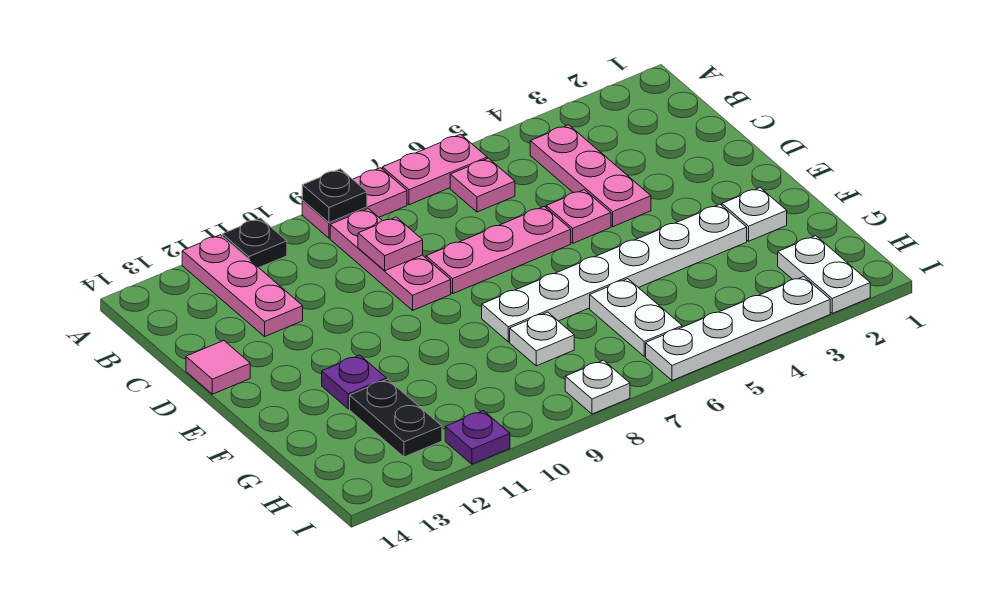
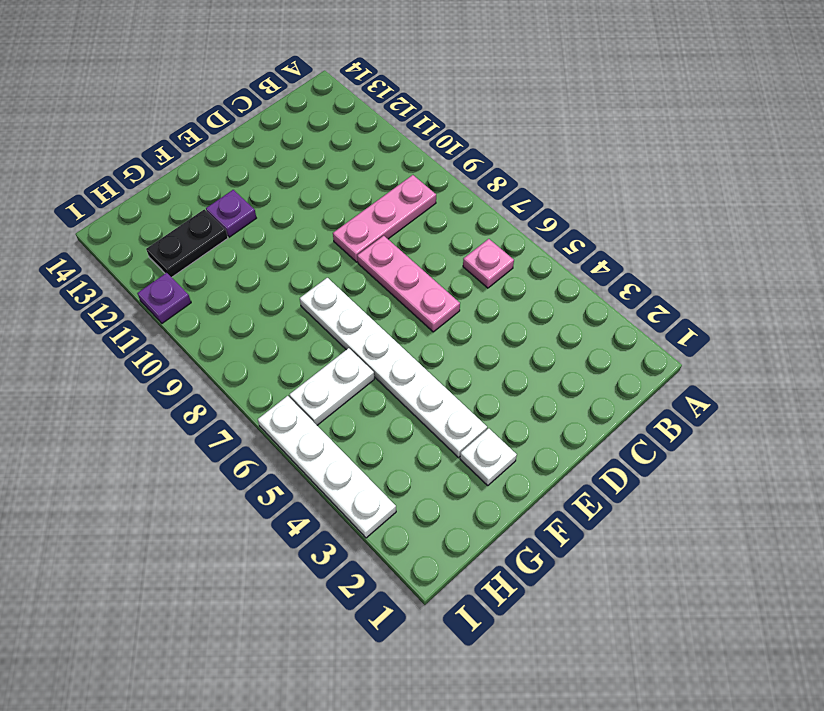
none -> pink plate A6:A7 level 1
none -> pink plate A8:A9 level 1
none -> black plate A11 level 1

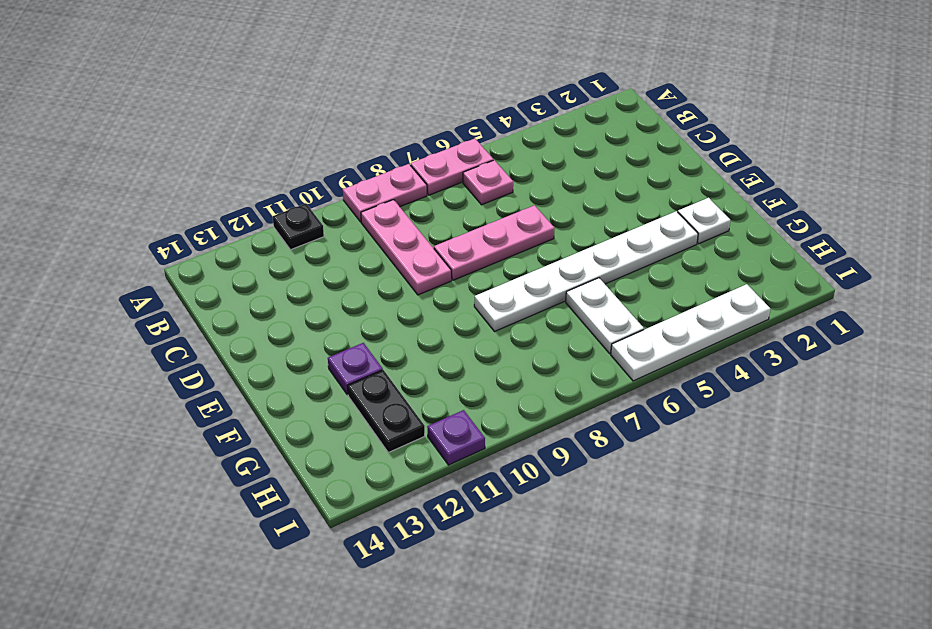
none -> pink plate A12:C12 level 1
none -> pink plate B4:D4 level 1
none -> pink plate D5 level 1

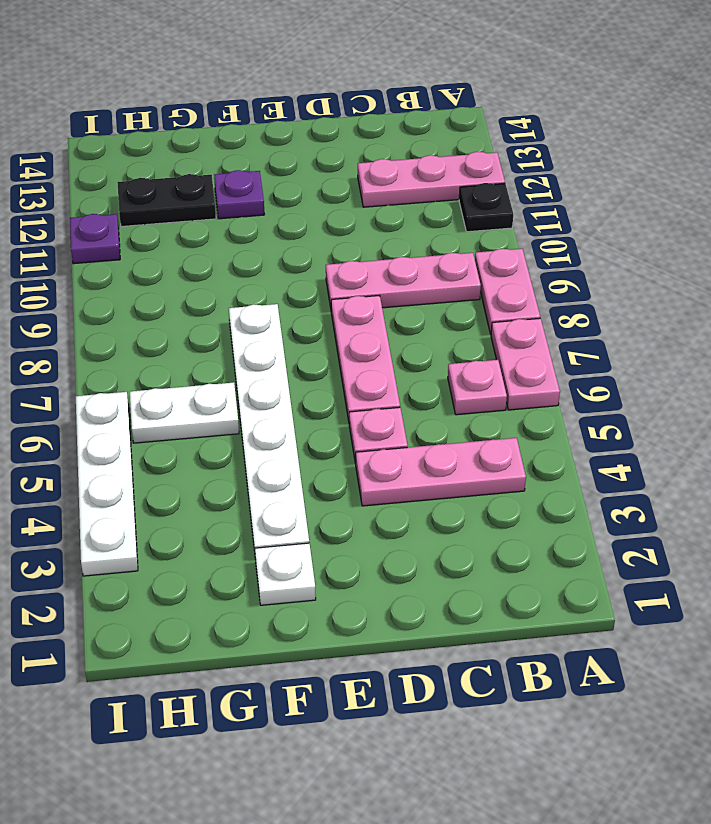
none -> pink tile D14 level 1
none -> white plate G8 level 1
none -> white plate H2:I2 level 1

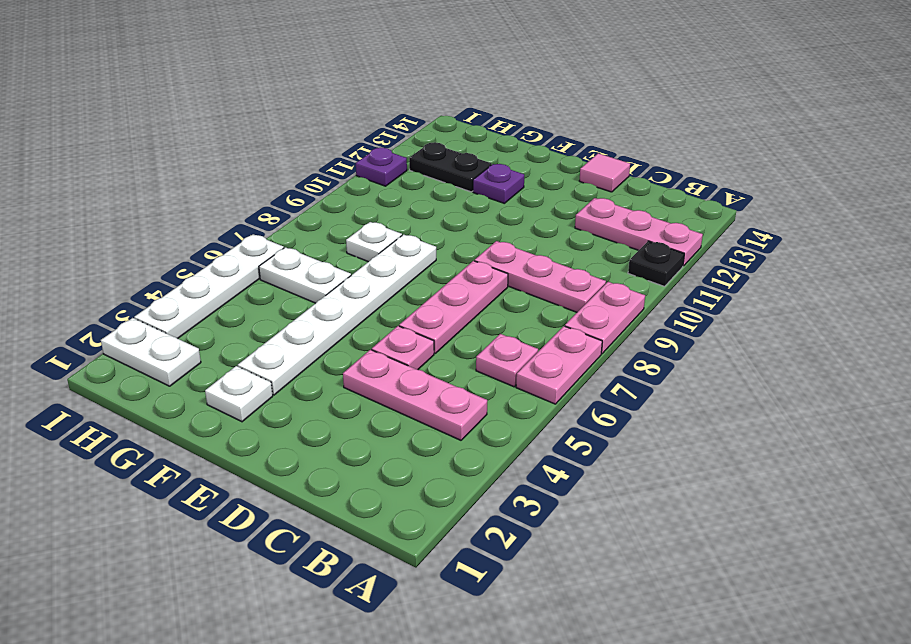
none -> white plate I8 level 1
none -> black plate A9 level 2
none -> pink plate C9 level 2

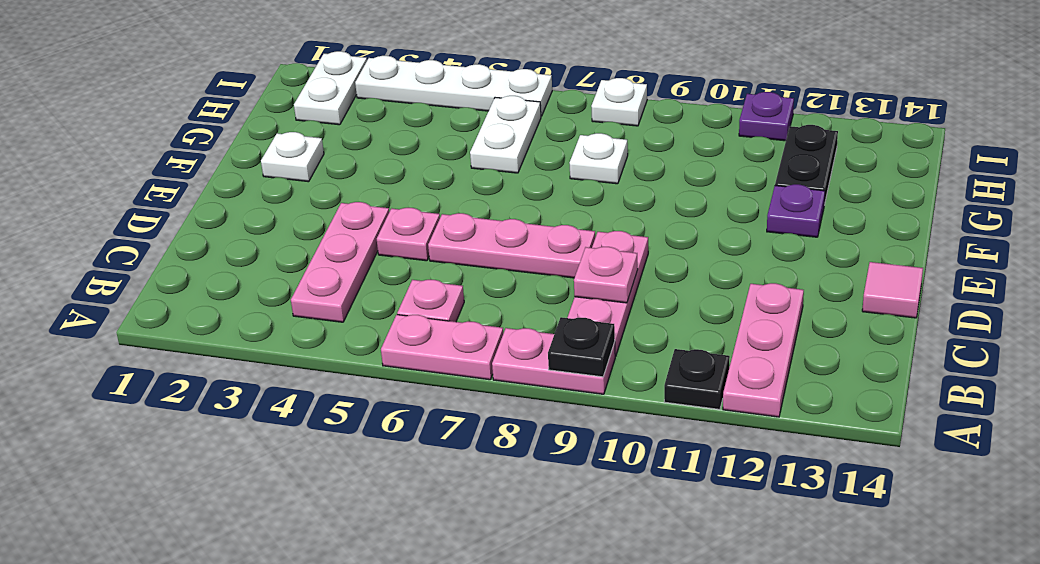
none -> white plate F3:F8 level 1

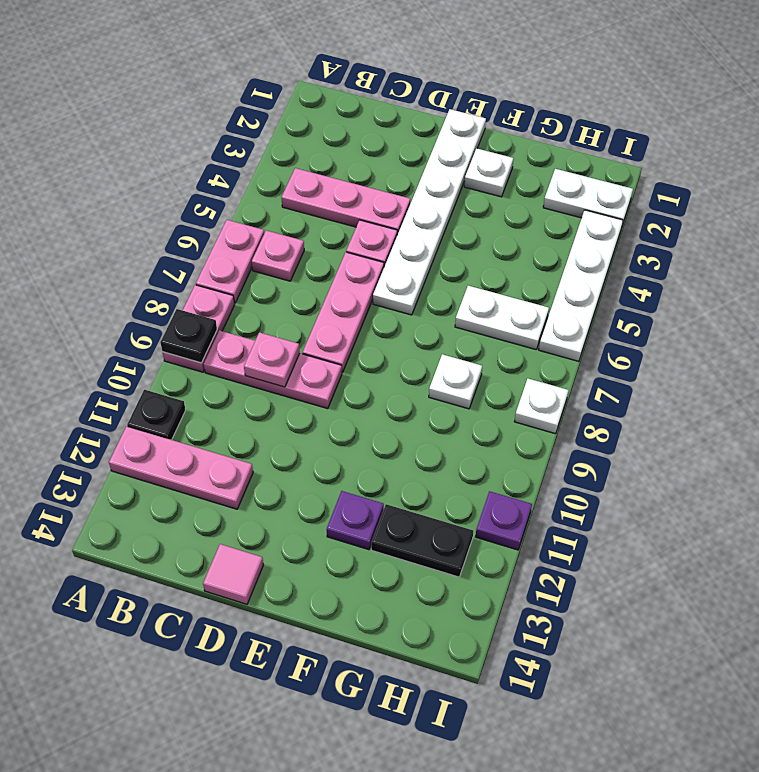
white plate E1:E6 level 1 -> white plate F3:F8 level 1

